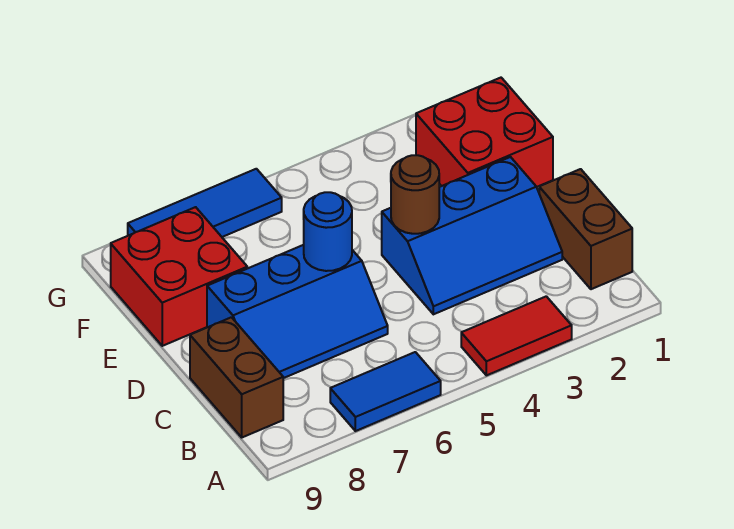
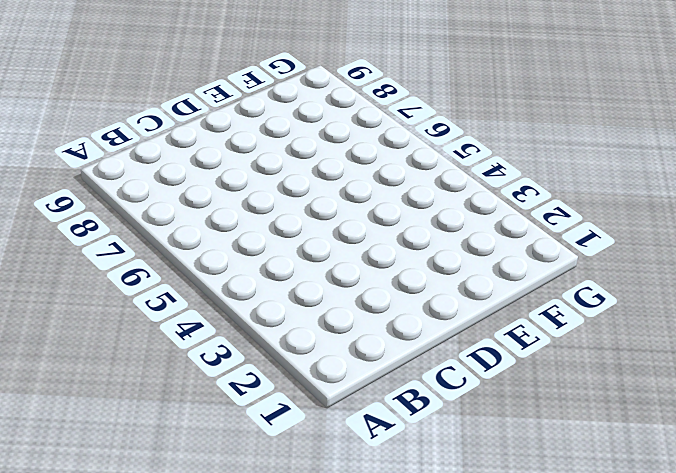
none -> red tile A3:A4 level 1
none -> blue tile A6:A7 level 1

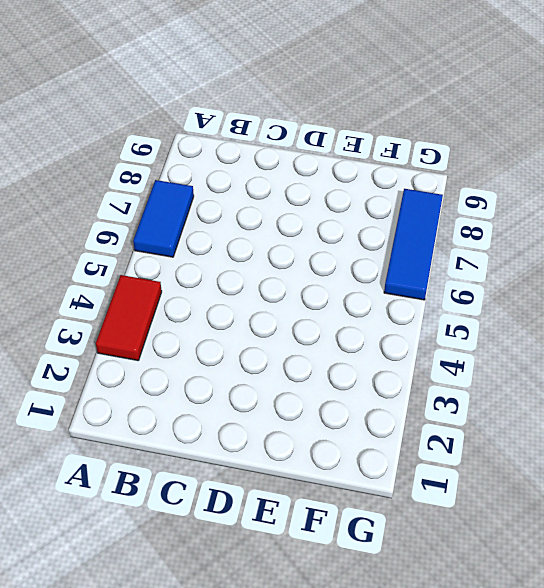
none -> brown brick B1:C1 level 1
none -> brown brick B9:C9 level 1

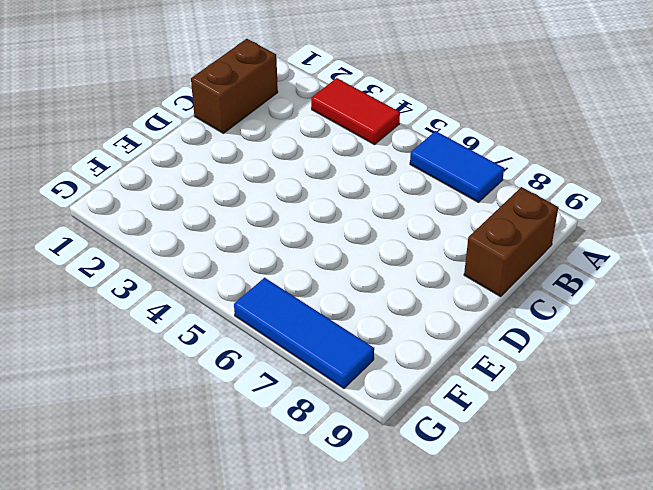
none -> blue slope C2:D4 level 1 top D
none -> blue slope C6:D8 level 1 top D

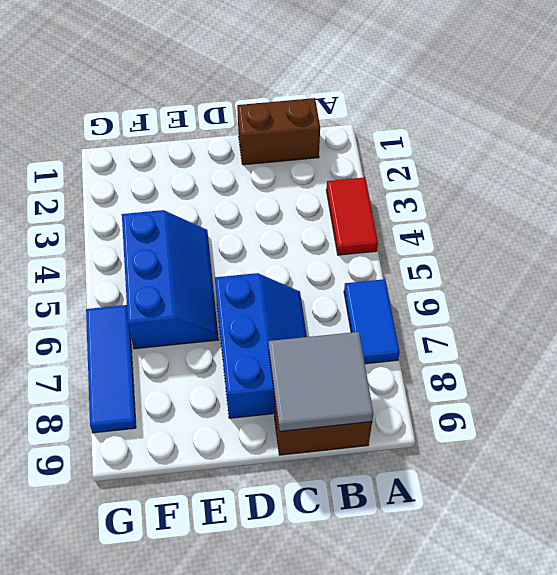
grey tile B8:C9 level 2 -> none
blue slope E4:F6 level 1 top F -> blue slope C2:D4 level 1 top D
none -> red brick E1:F2 level 1
none -> red brick E8:F9 level 1

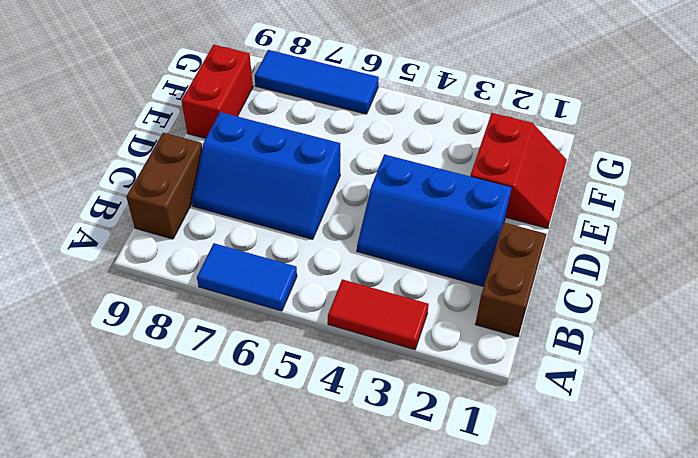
red slope E1:F2 level 1 top 2 -> red brick E1:F2 level 1
red brick E9:F9 level 1 -> red brick E8:F9 level 1
none -> brown round brick D4 level 2
none -> blue round brick D6 level 2

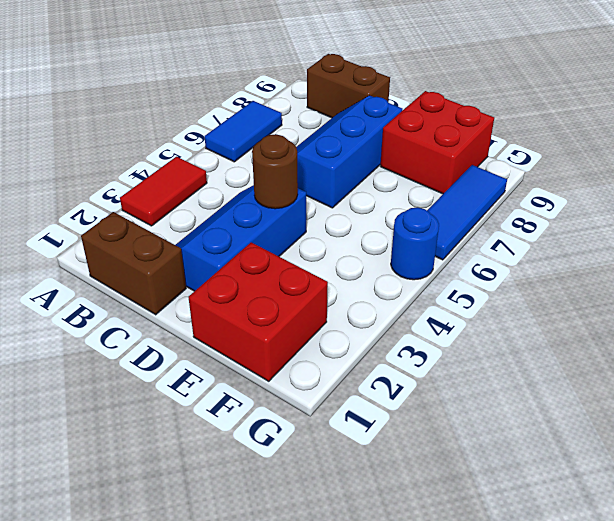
blue round brick G5 level 1 -> blue round brick D6 level 2

